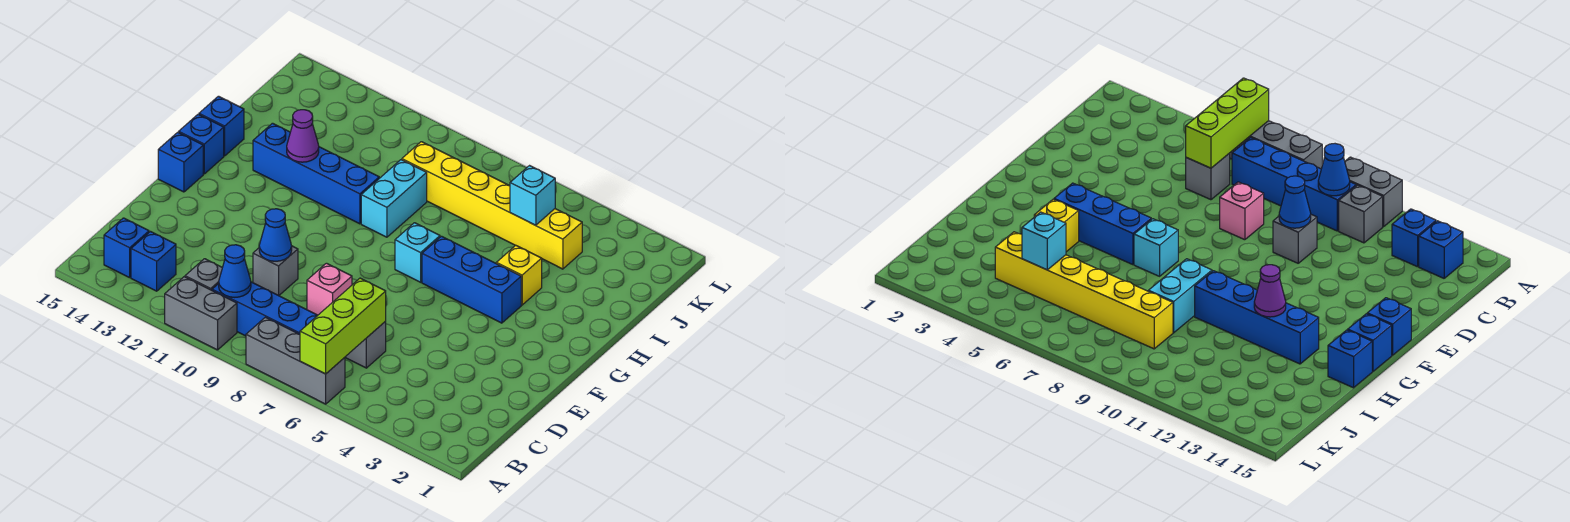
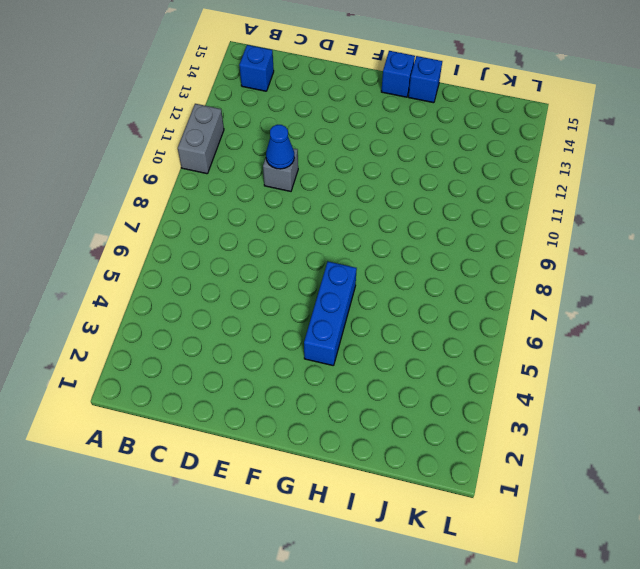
none -> grey brick A6:A8 level 1
none -> blue brick B7:B10 level 1
none -> grey brick B11 level 1

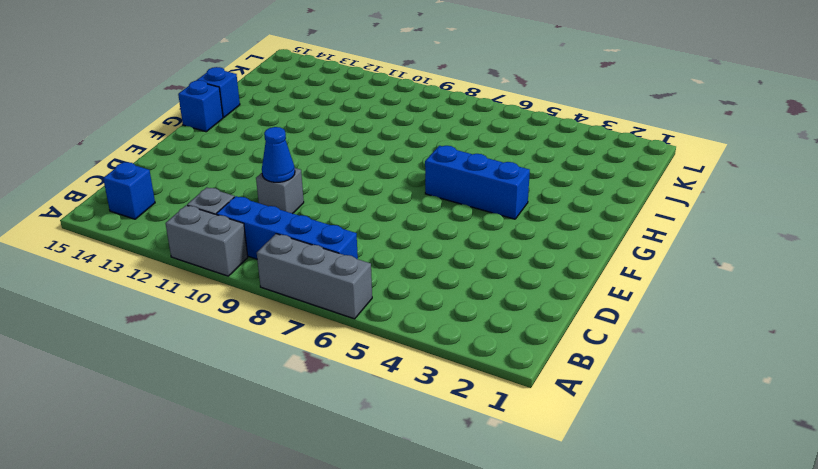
none -> blue brick B13 level 1
none -> grey brick C6 level 1
none -> pink brick D8 level 1

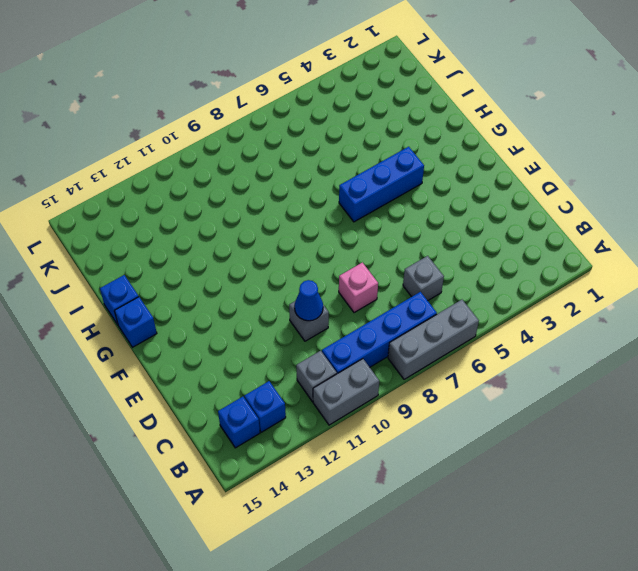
none -> blue brick F15 level 1
none -> cyan brick G7 level 1
none -> yellow brick H4 level 1

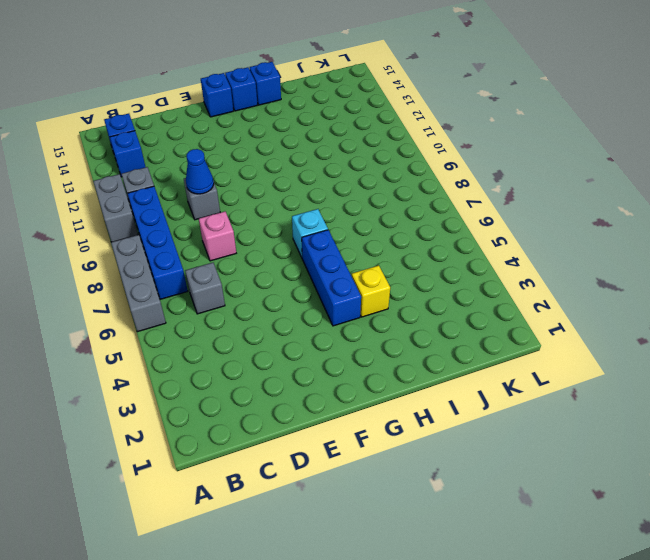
none -> cyan brick H9:I9 level 1
none -> blue brick H10:H13 level 1
none -> yellow brick J4:J9 level 1

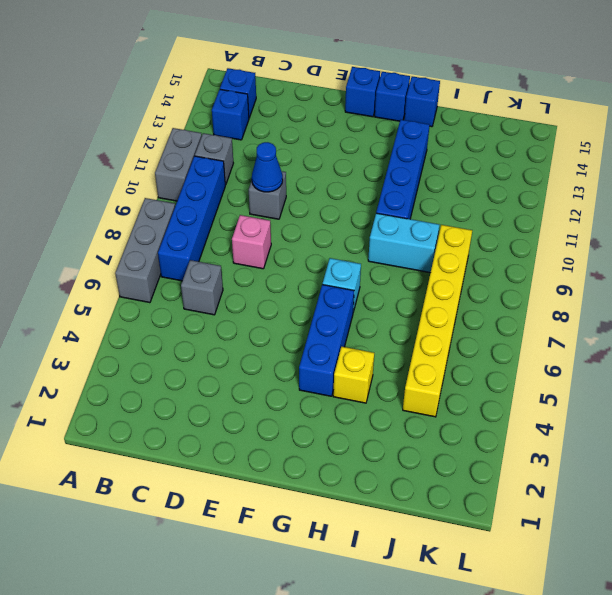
none -> lime brick A6:C6 level 2
none -> blue cone B10 level 2
none -> purple cone H12 level 2

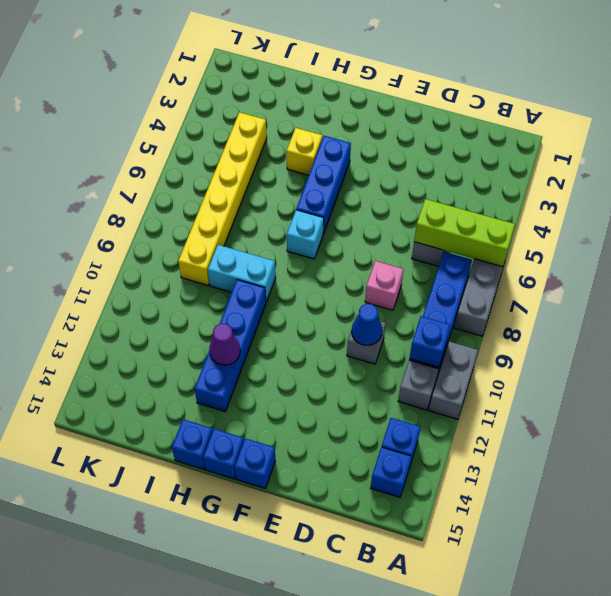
blue brick B10 level 2 -> blue cone B10 level 2
none -> cyan brick J5 level 2

